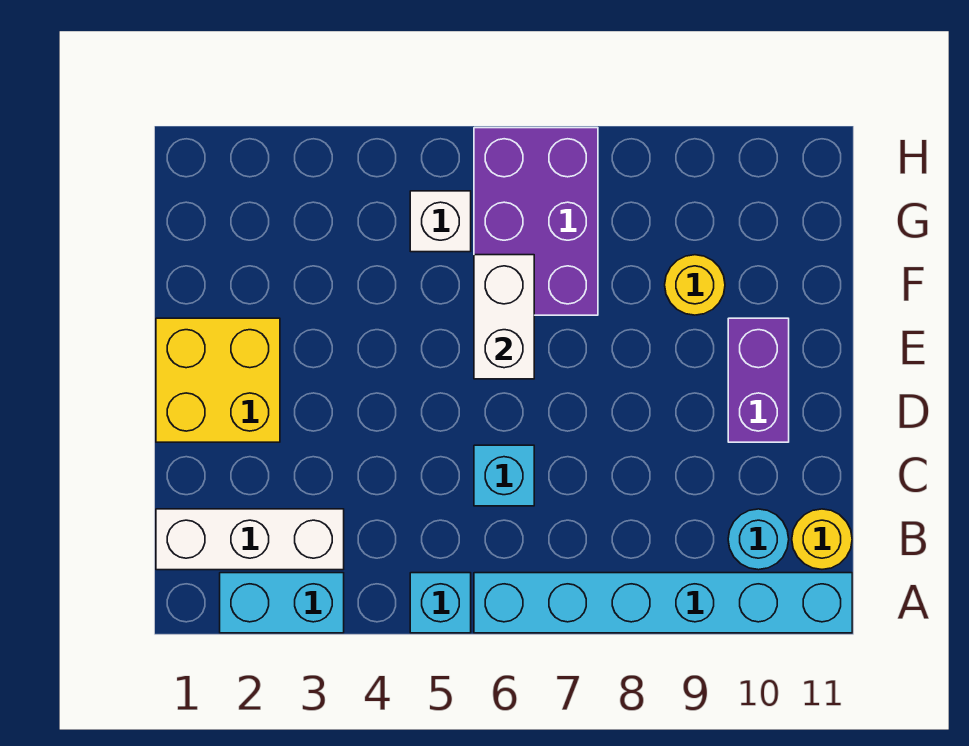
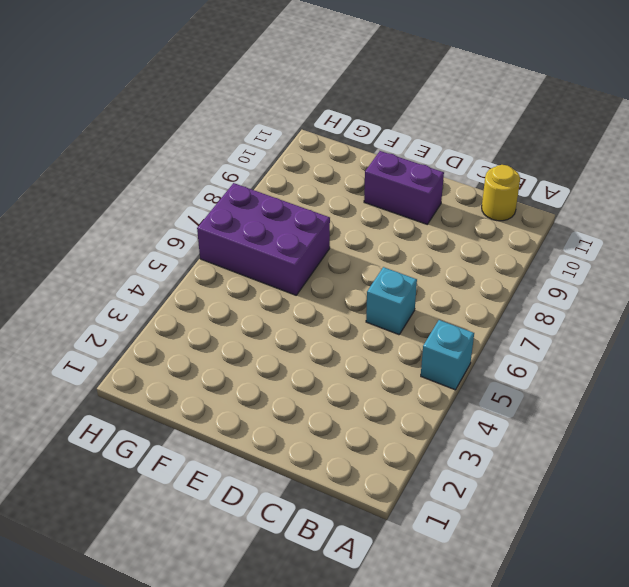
none -> cyan brick A2:A3 level 1
none -> cyan brick A6:A11 level 1
none -> white brick B1:B3 level 1

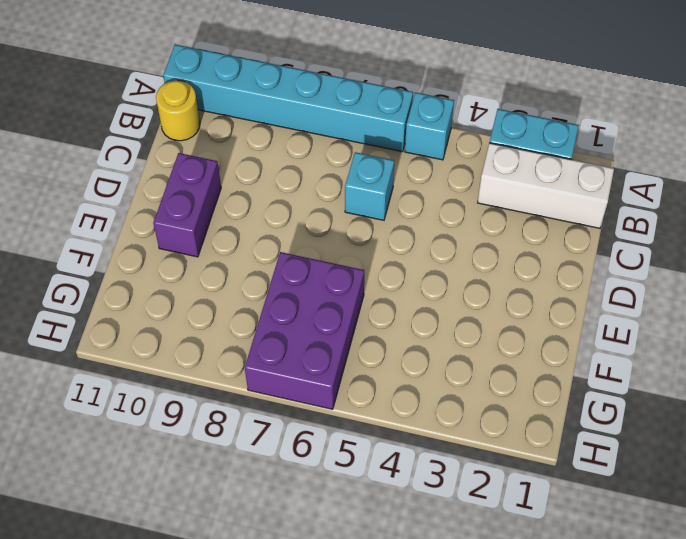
none -> cyan round brick B10 level 1
none -> yellow brick D1:E2 level 1
none -> yellow round brick F9 level 1

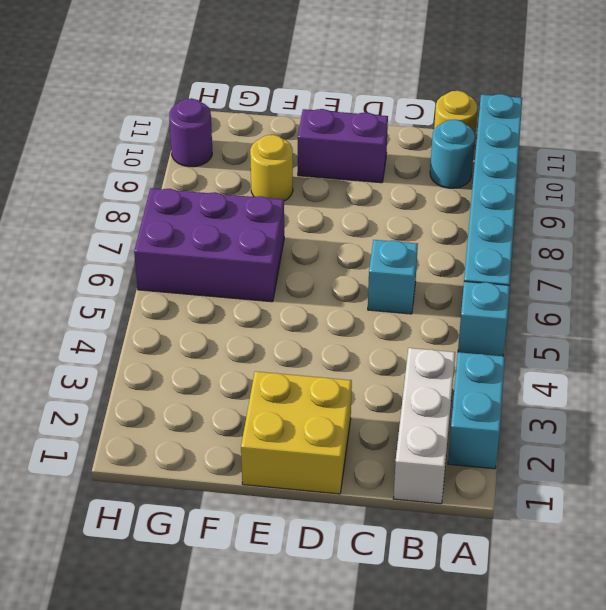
purple round brick H10 level 1 -> none
none -> white brick G5 level 1
none -> white brick E6:F6 level 2

